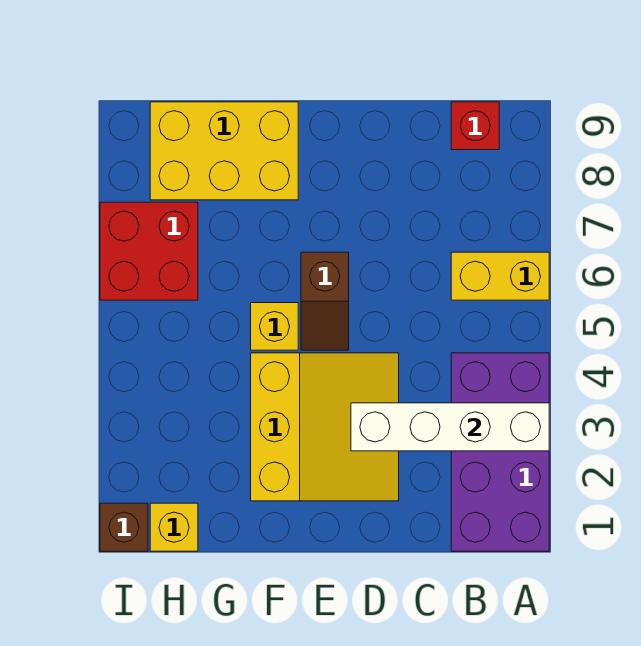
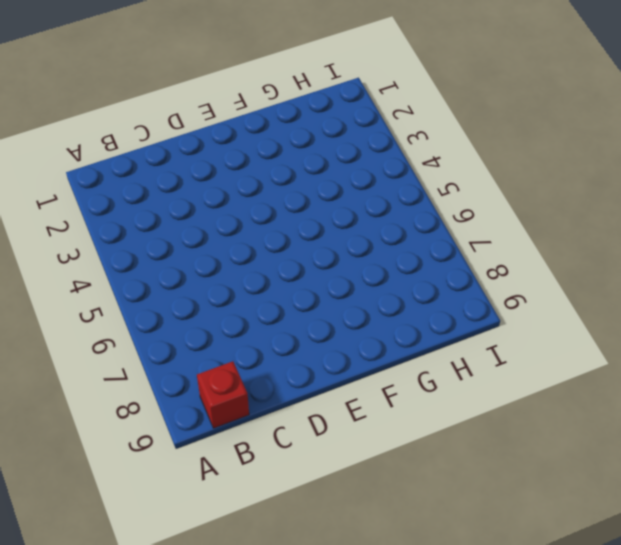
none -> purple brick A1:B4 level 1
none -> yellow brick A6:B6 level 1

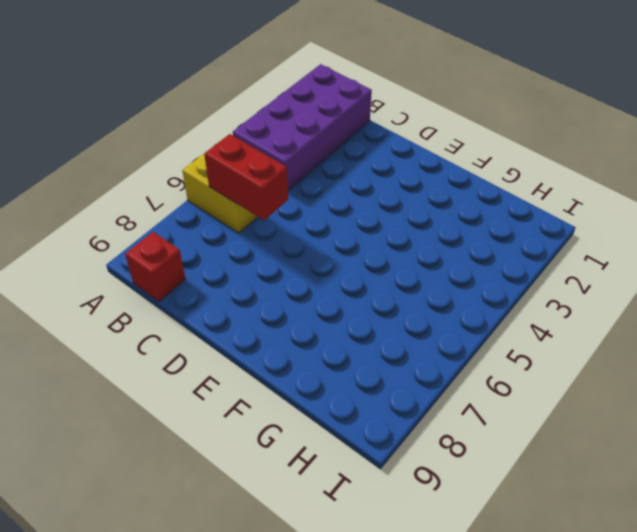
red brick B6:C6 level 2 -> none
none -> yellow slope D2:F4 level 1 top F
none -> brown slope E5:E6 level 1 top 6

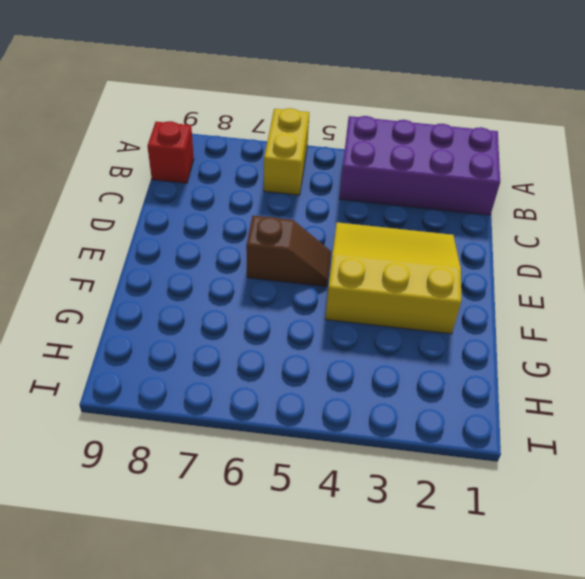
none -> yellow brick F5 level 1
none -> yellow brick F8:H9 level 1

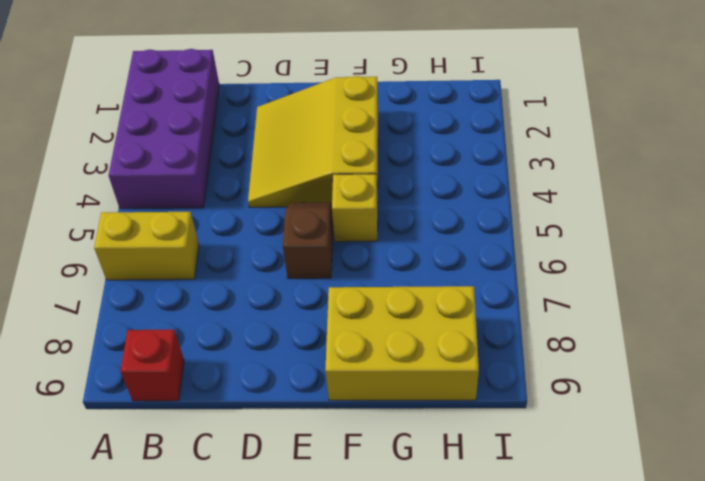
none -> yellow brick H1 level 1
none -> red brick H6:I7 level 1

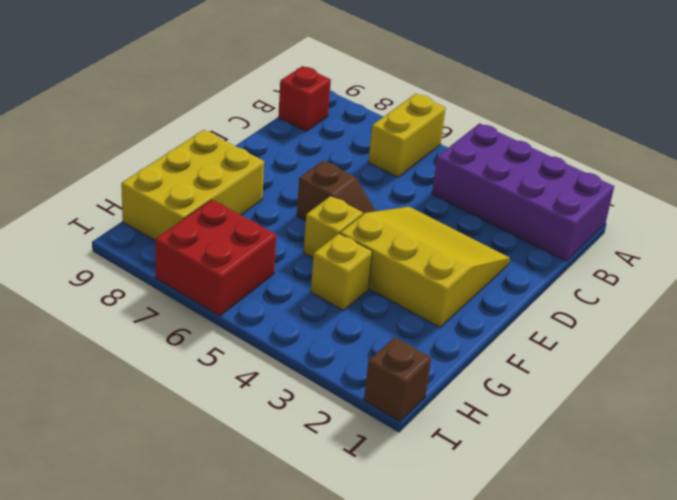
yellow brick G4 level 1 -> yellow brick H1 level 1
none -> white brick A3:D3 level 2

